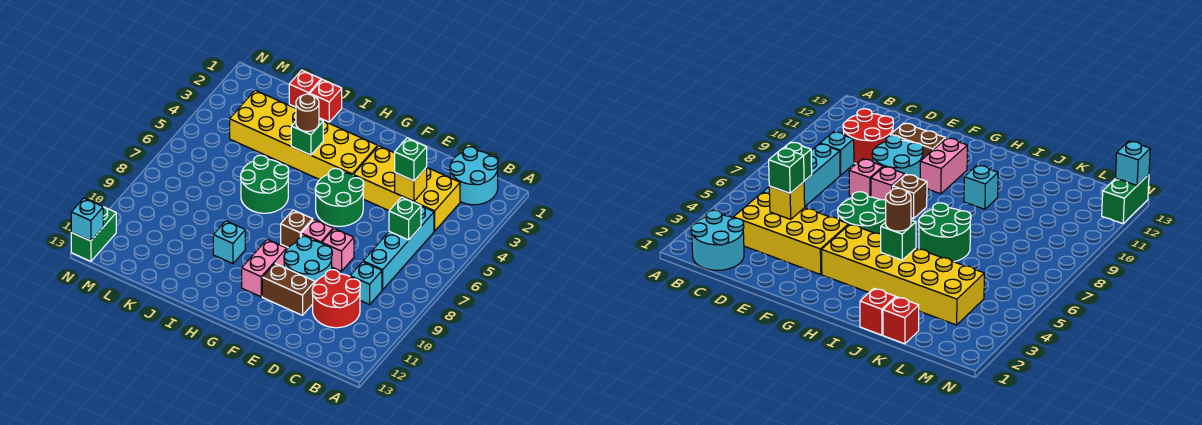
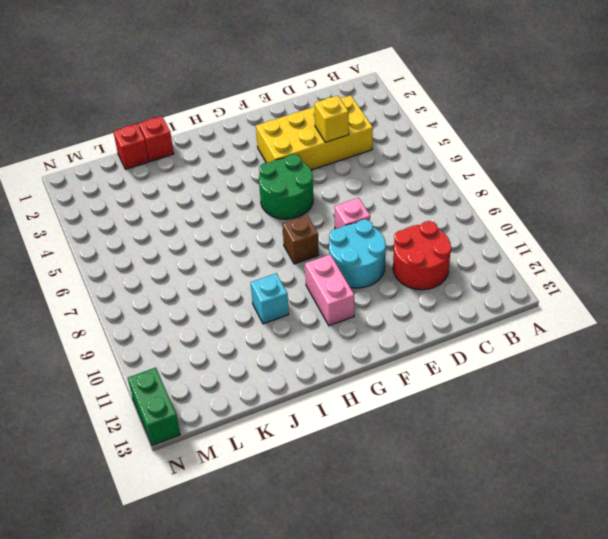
none -> cyan round brick B1:C2 level 1
none -> cyan brick C5:C8 level 1
none -> cyan brick C9 level 1

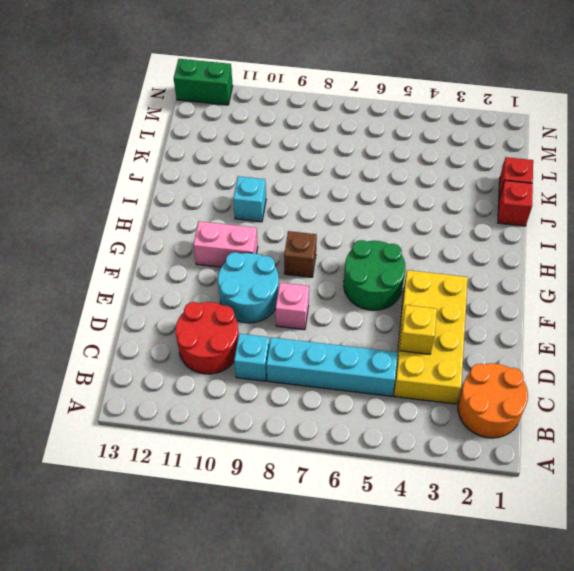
orange round brick B1:C2 level 1 -> cyan round brick B1:C2 level 1
none -> brown brick E11:F11 level 1
none -> pink brick F8 level 1
none -> yellow brick G3:L4 level 1

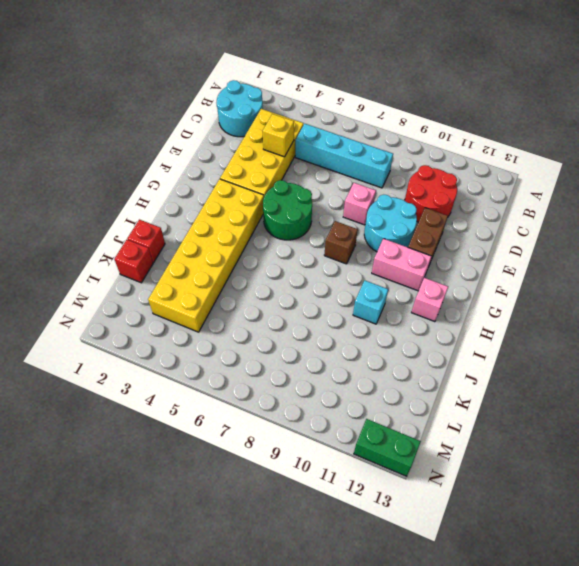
pink brick H12 level 1 -> pink brick F8 level 1
none -> cyan brick C9 level 1
none -> green round brick I6:J7 level 1
none -> green brick C6 level 2

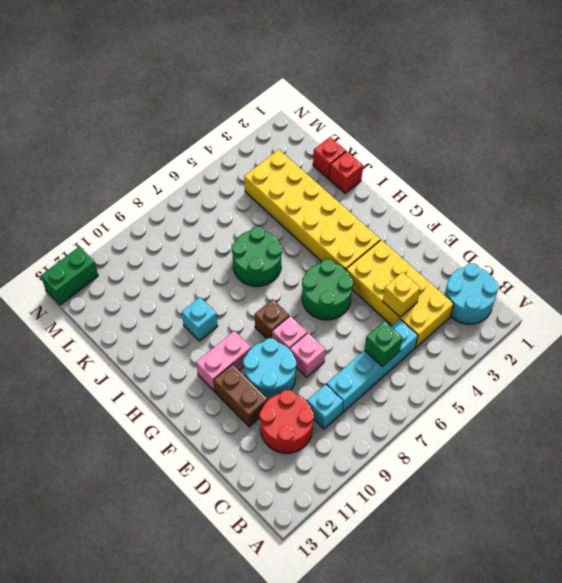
none -> green brick I4 level 2
none -> cyan brick N13 level 2
none -> green brick D4 level 3

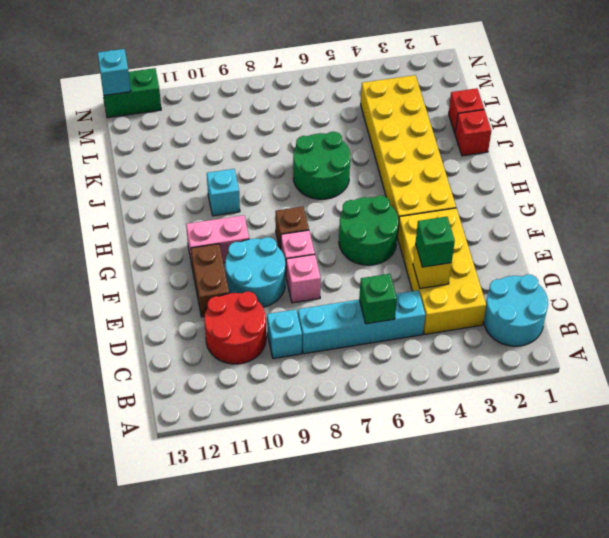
none -> green brick I4 level 2
none -> brown round brick I4 level 3

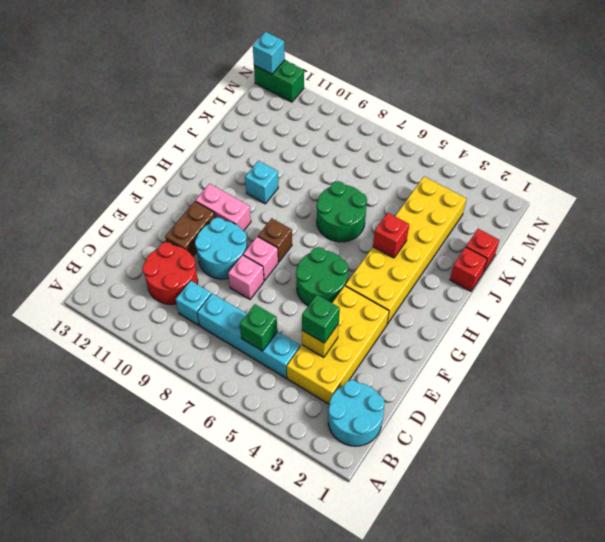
red brick I4 level 2 -> green brick I4 level 2
none -> brown round brick I4 level 3

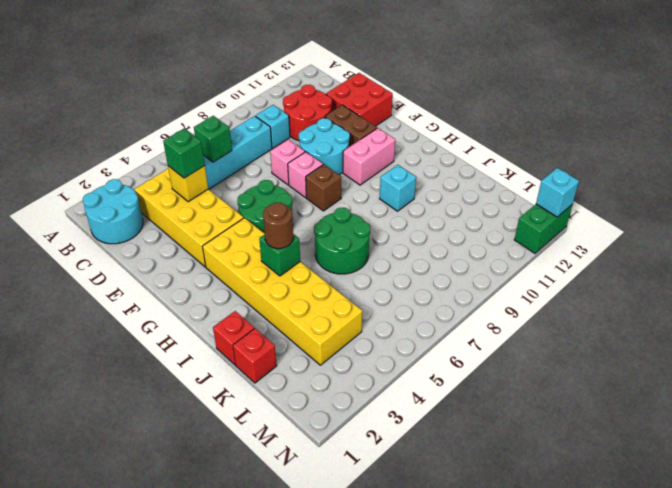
red brick D12:E13 level 1 -> none

